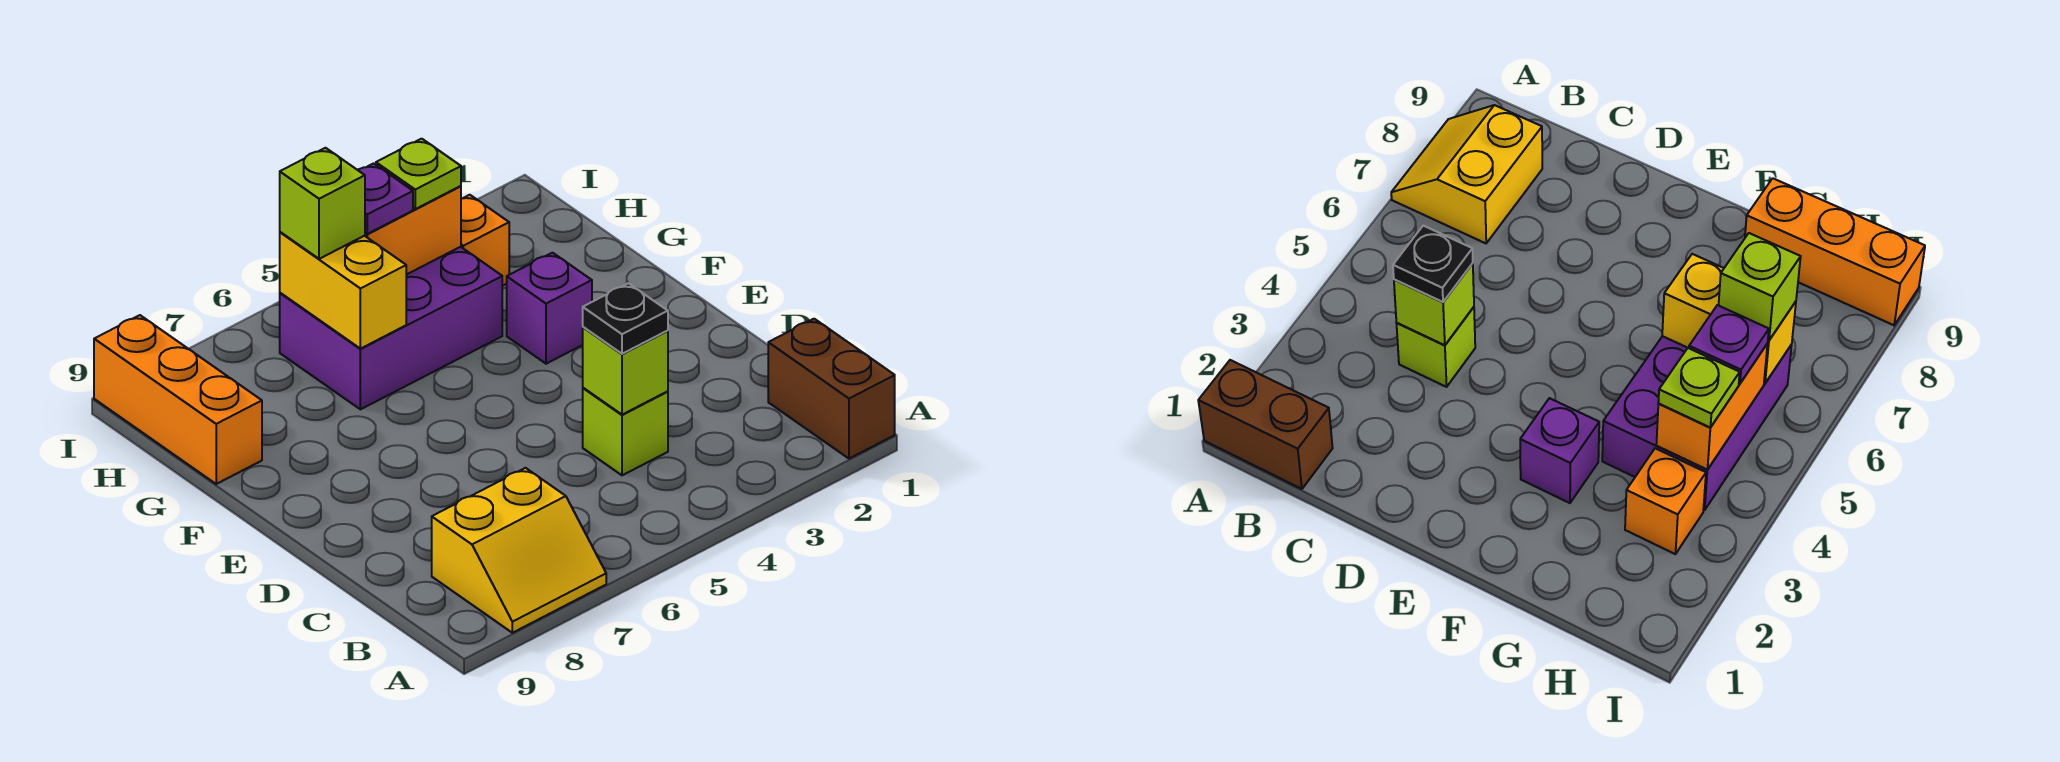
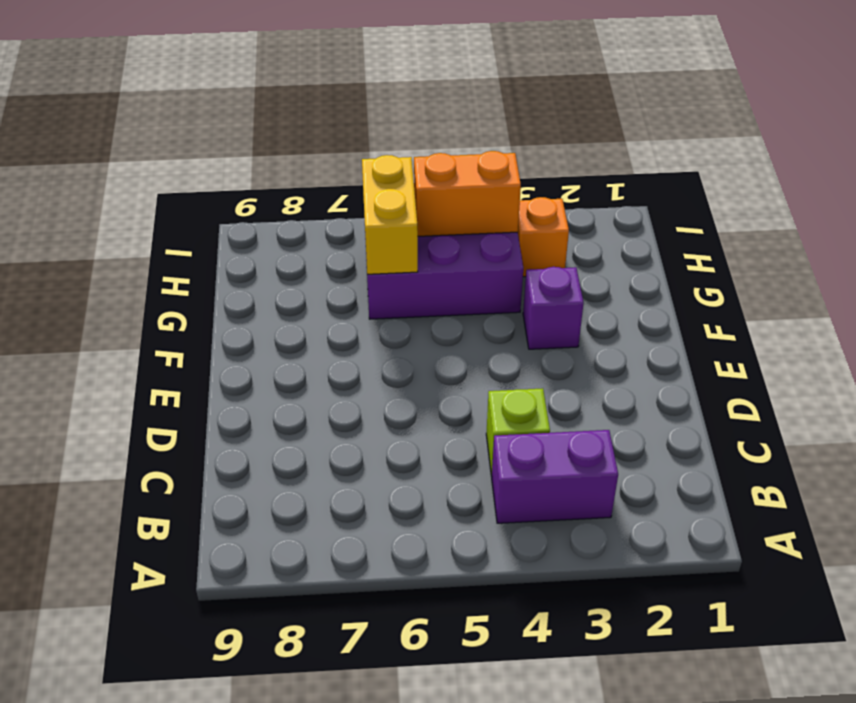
purple brick B3:B4 level 1 -> none
none -> brown brick A1:B1 level 1
none -> yellow slope A7:B8 level 1 top B
none -> orange brick G9:I9 level 1

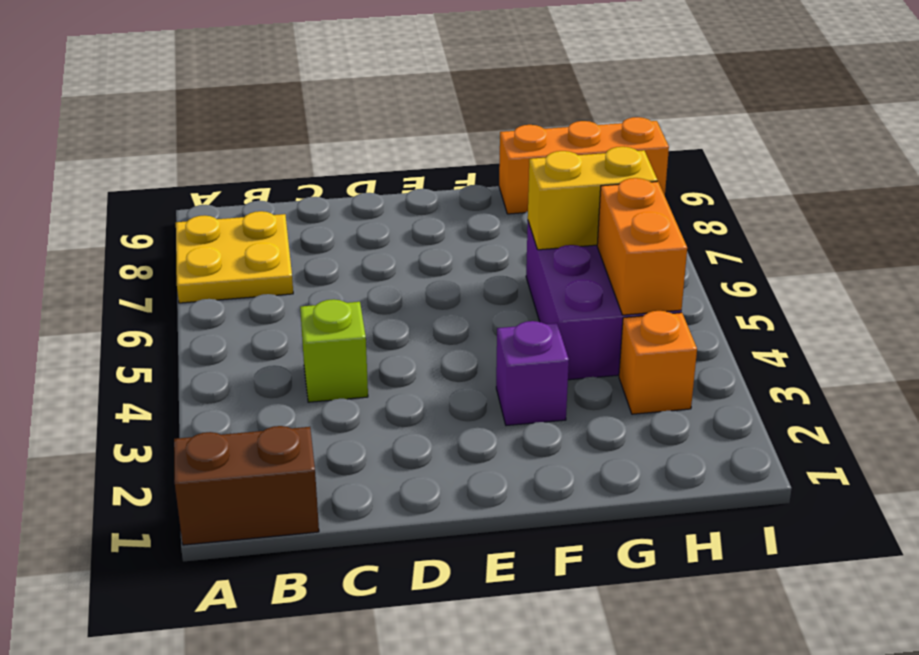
yellow plate A7:B8 level 1 -> yellow slope A7:B8 level 1 top B
none -> lime brick C4 level 2
none -> black plate C4 level 3
none -> lime plate H4 level 3

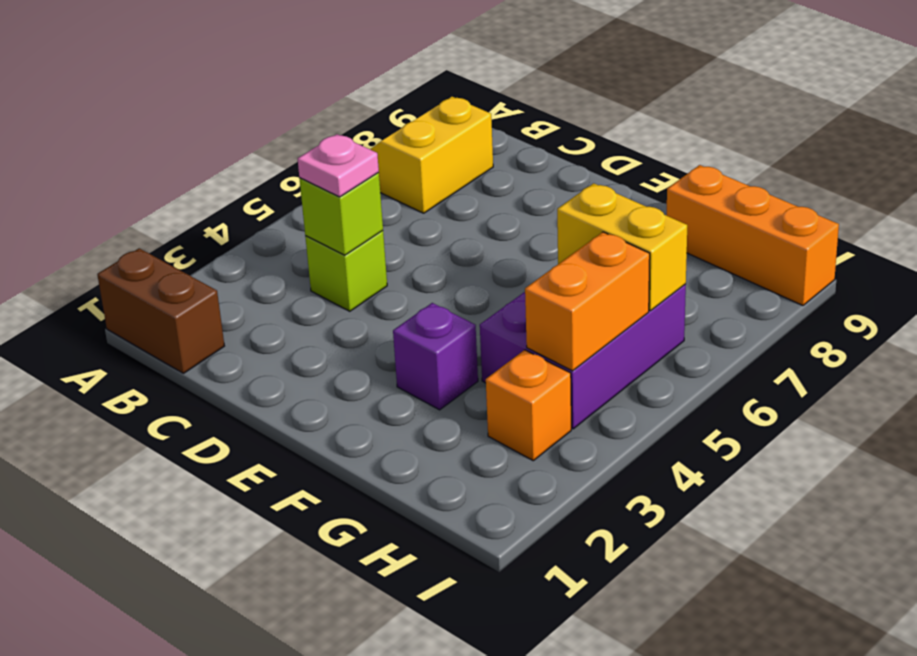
pink plate C4 level 3 -> black plate C4 level 3
none -> lime plate H4 level 3
none -> purple plate H5 level 3
none -> lime brick H6 level 3

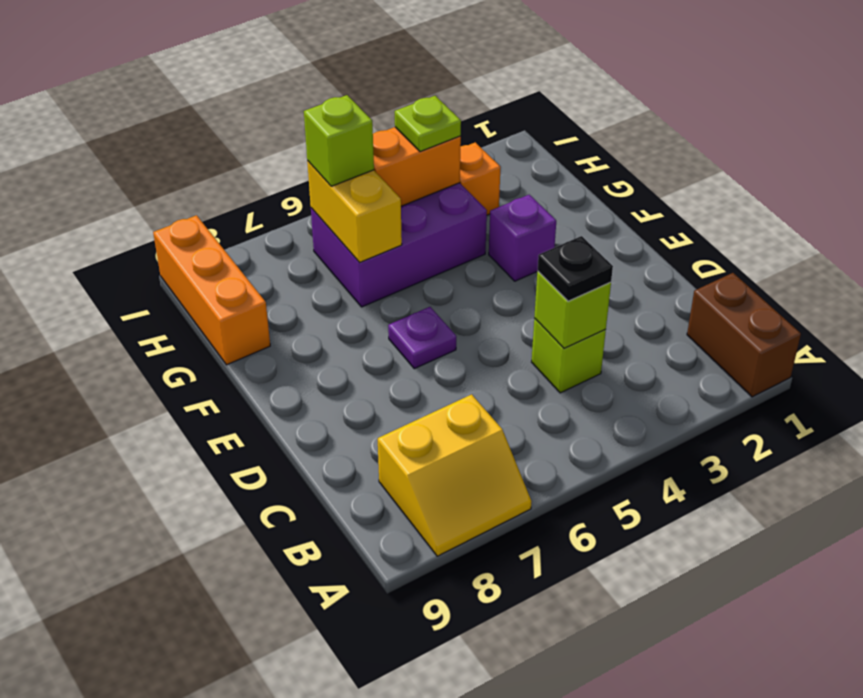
purple plate E6 level 1 -> purple plate H5 level 3

